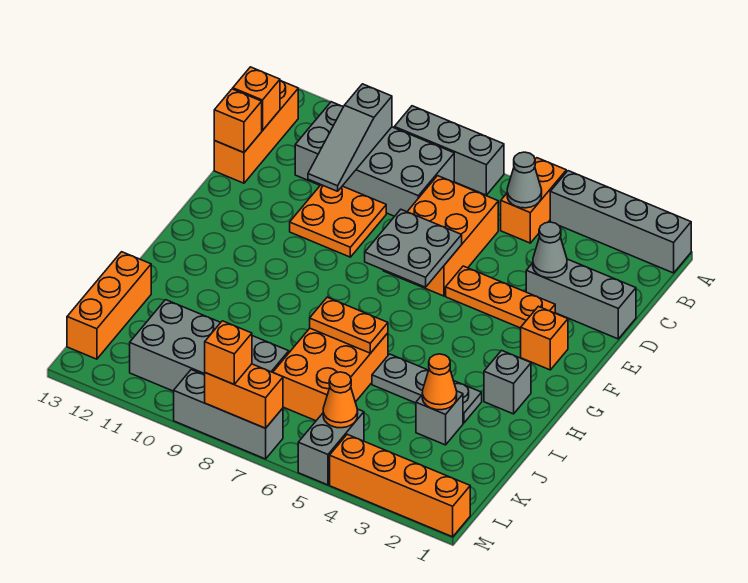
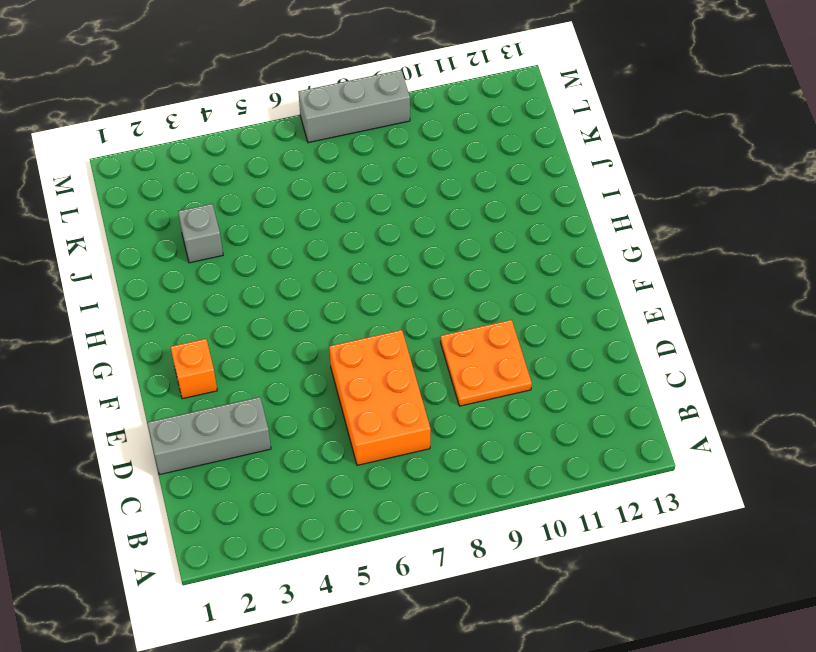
none -> grey brick A1:A4 level 1
none -> orange brick A5:B5 level 1
none -> grey brick A7:A9 level 1
none -> grey brick B8:C11 level 1

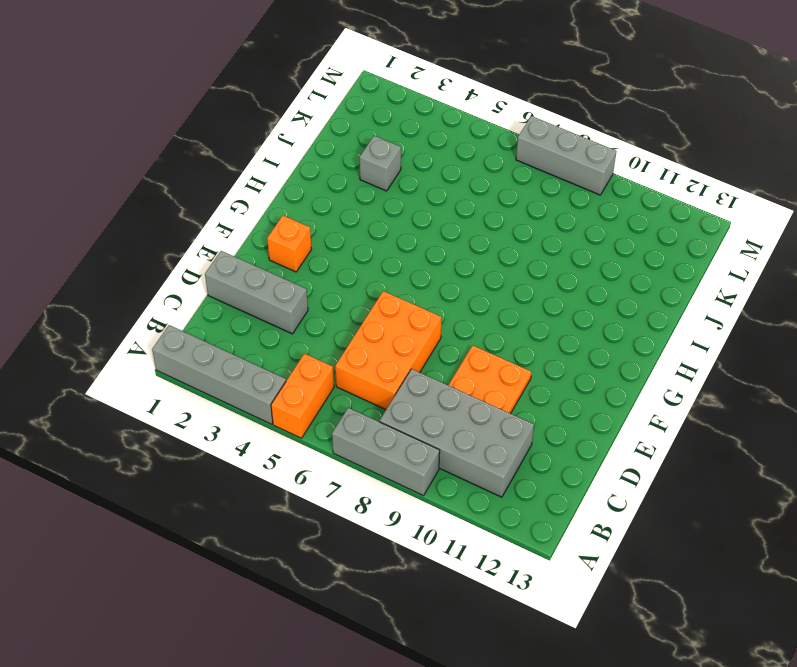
none -> orange brick B13:D13 level 1
none -> orange plate E3:E5 level 1
none -> grey brick H2 level 1
none -> grey plate I3:I5 level 1

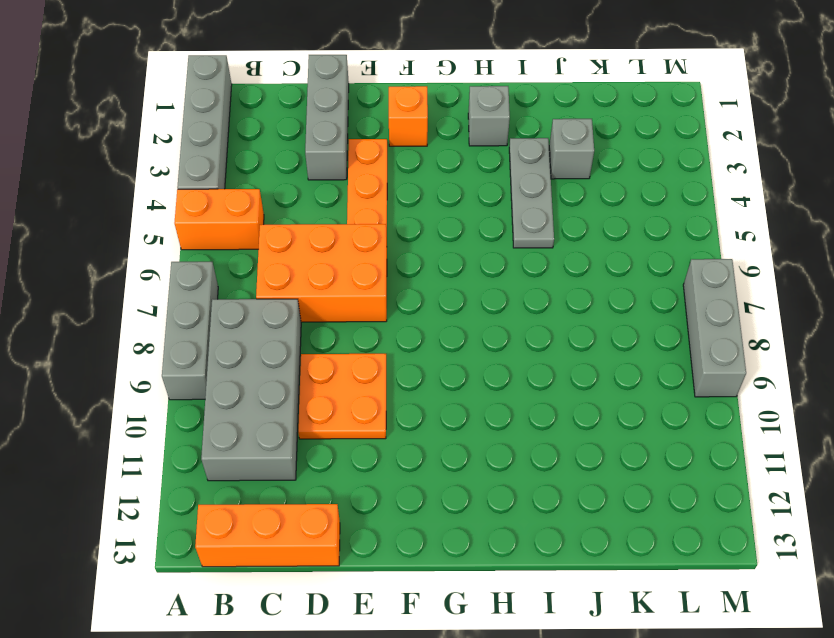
none -> orange brick I6:K7 level 1
none -> orange brick J13:L13 level 1
none -> grey brick K8:L11 level 1
none -> grey brick L5:M5 level 1

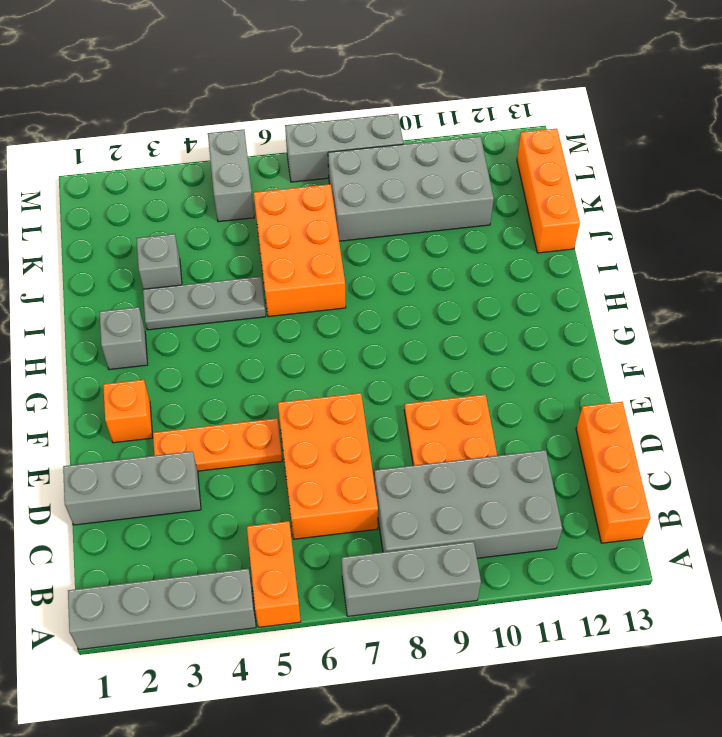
none -> orange brick M1:M4 level 1
none -> grey cone B5 level 2
none -> grey slope B10:D10 level 2 top B
none -> orange brick C13 level 2

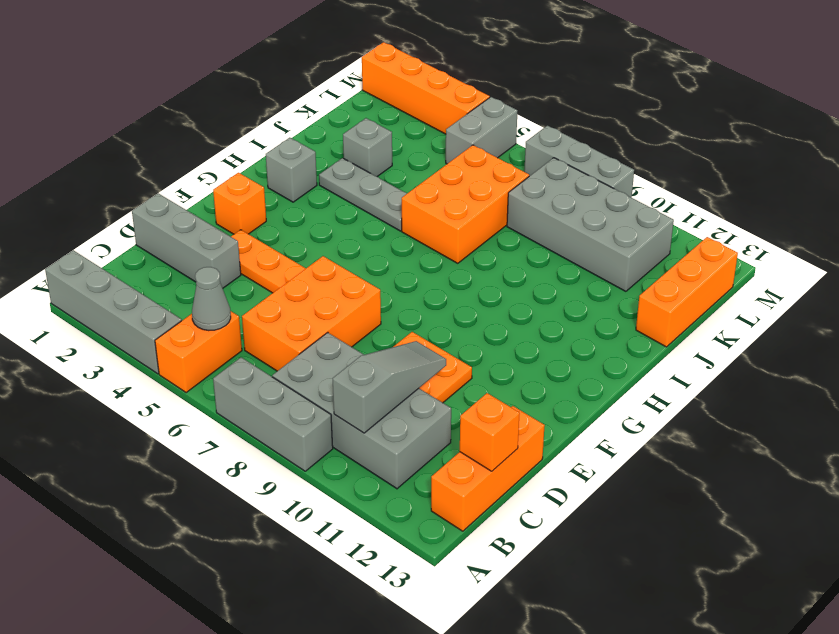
none -> grey cone D3 level 2
none -> orange brick D13 level 2
none -> grey plate E6:F7 level 2
none -> orange plate I6:I7 level 2

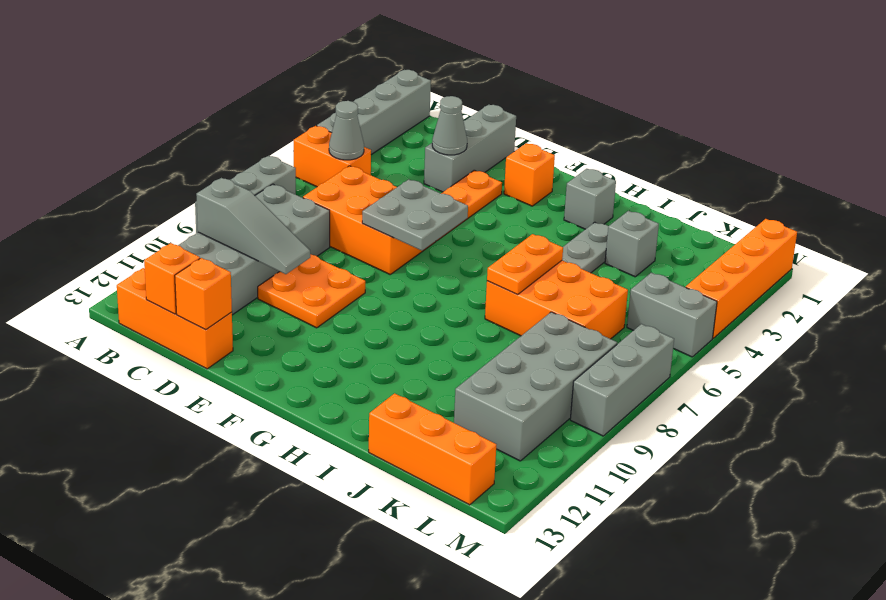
none -> orange cone J3 level 2
none -> orange cone L5 level 2
none -> orange brick M7:M8 level 2
none -> orange brick M8 level 3

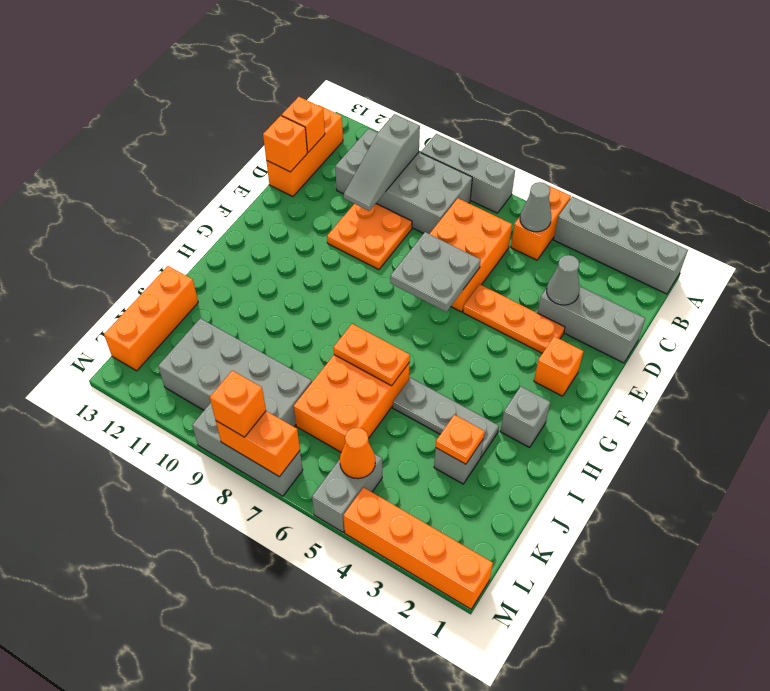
orange plate J3 level 2 -> orange cone J3 level 2

